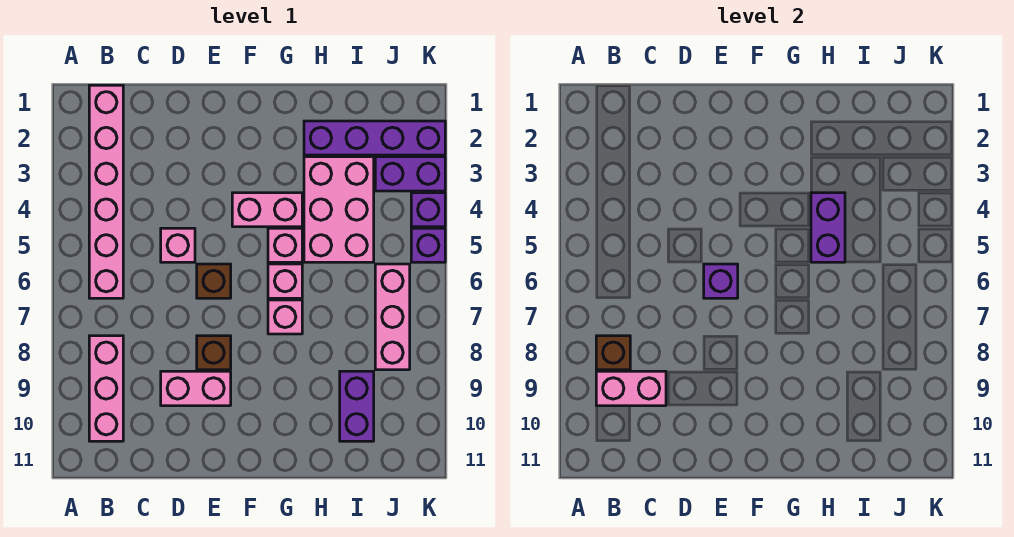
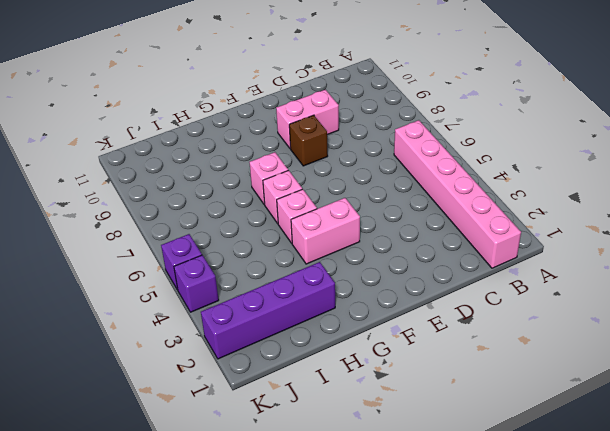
none -> pink brick B8:B10 level 1
none -> pink brick D5 level 1
none -> brown brick E6 level 1

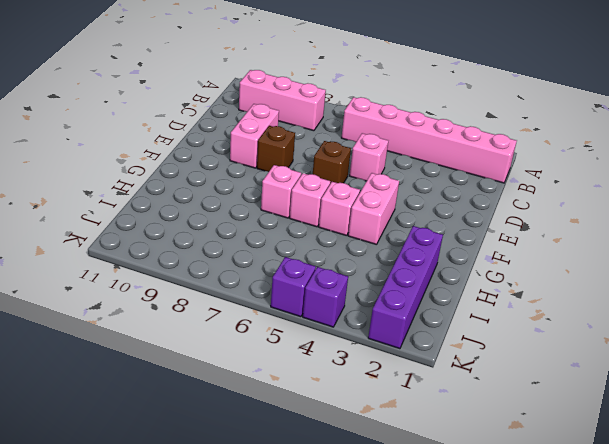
none -> pink brick H3:I5 level 1
none -> purple brick I9:I10 level 1
none -> purple brick J3:K3 level 1

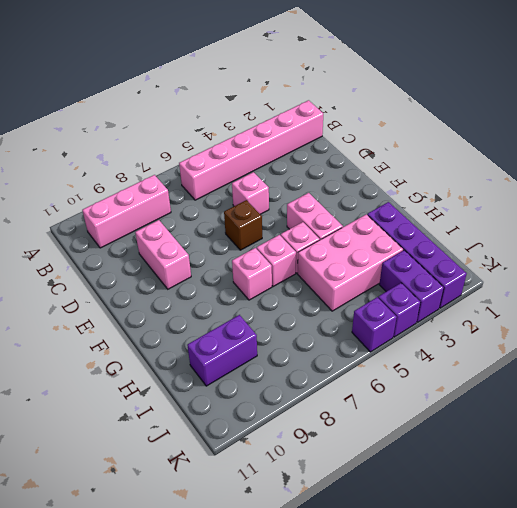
none -> brown brick E8 level 1
none -> pink brick J6:J8 level 1
none -> brown brick B8 level 2

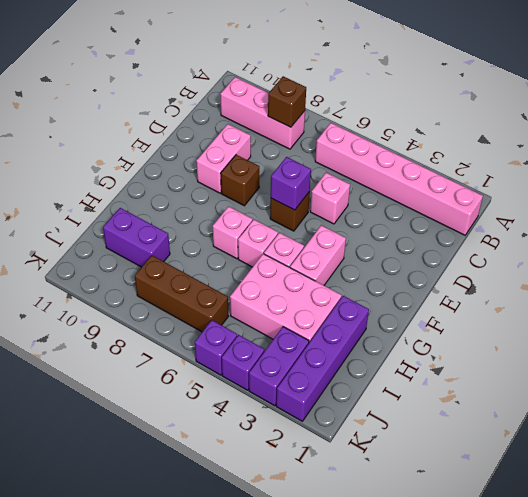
brown brick J6:J8 level 1 -> pink brick J6:J8 level 1
none -> pink brick B9:C9 level 2
none -> purple brick H4:H5 level 2

